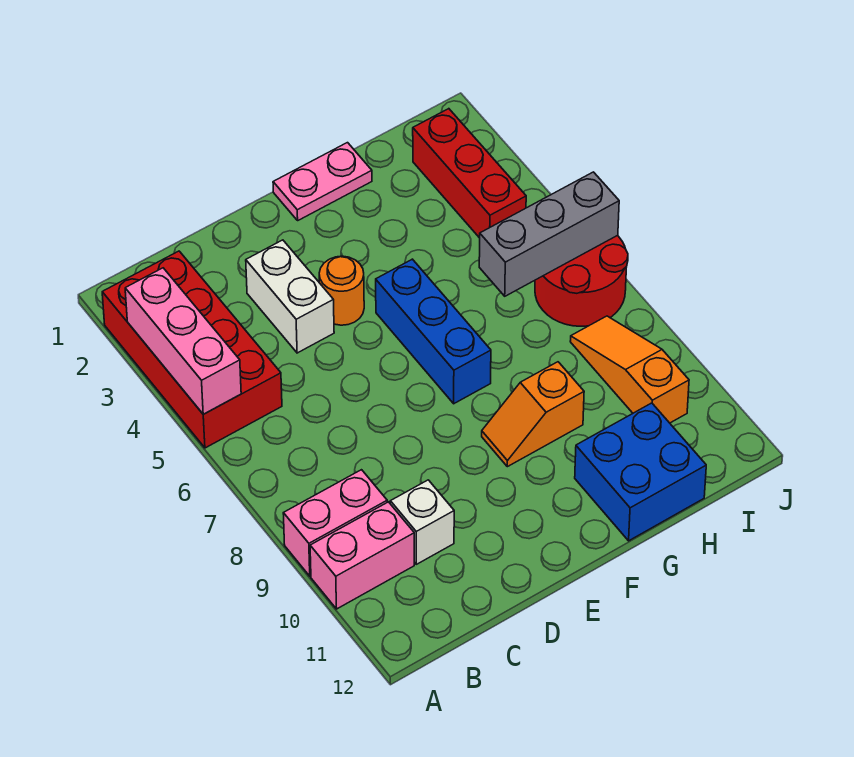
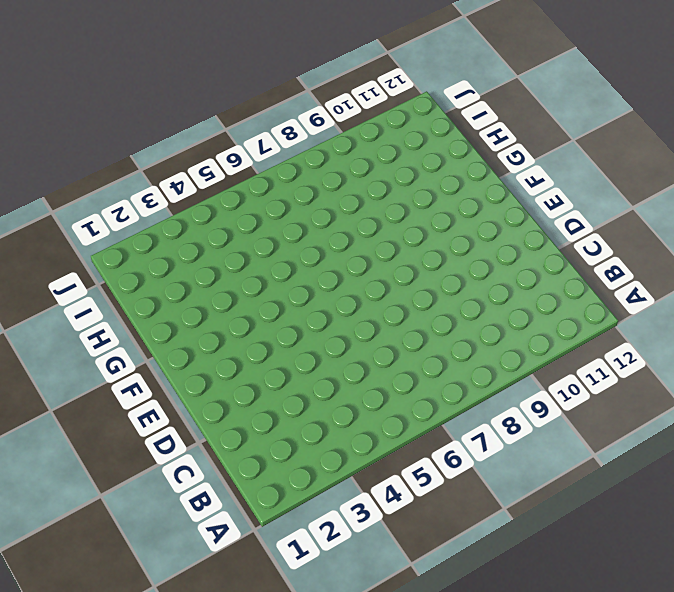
none -> red brick A2:B5 level 1
none -> pink brick A9:B9 level 1
none -> pink brick A10:B10 level 1

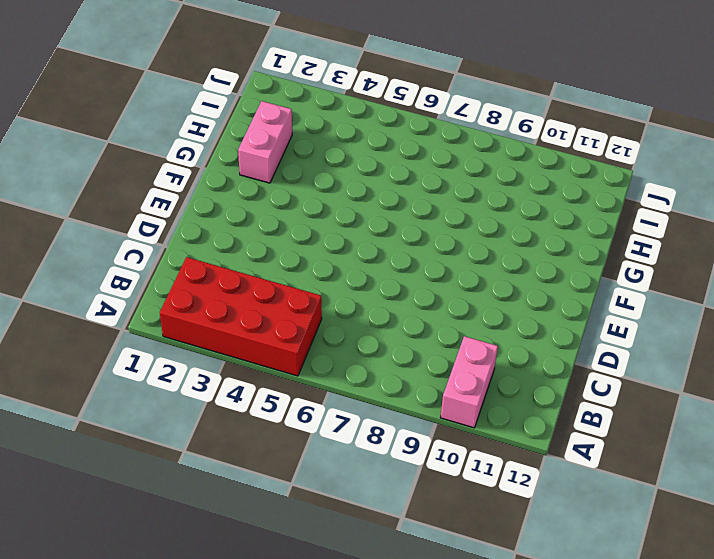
pink brick G2:H2 level 1 -> pink brick A9:B9 level 1
none -> white brick C10 level 1
none -> white brick D3:D4 level 1
none -> orange round brick E4 level 1

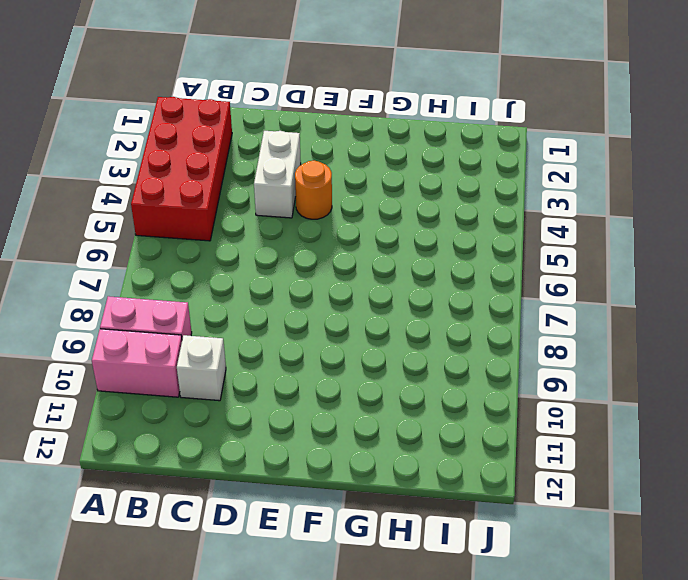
none -> pink plate F1:G1 level 1
none -> blue brick F5:F7 level 1
none -> orange slope F9:G9 level 1 top G

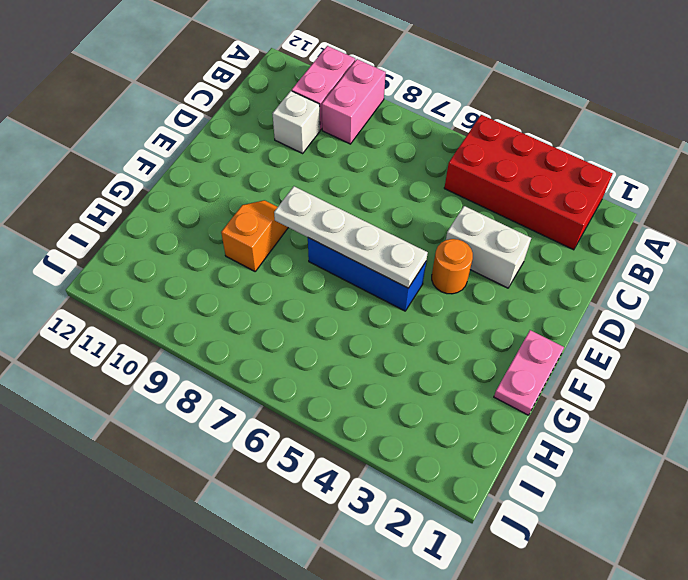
white plate F5:F8 level 2 -> none
none -> blue brick G11:H12 level 1
none -> red brick I2:I4 level 1
none -> red round brick I6:J7 level 1

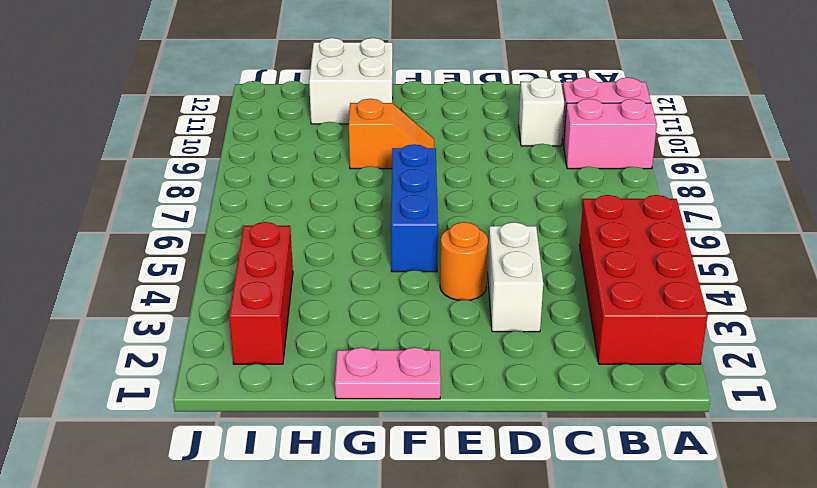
white brick G11:H12 level 1 -> blue brick G11:H12 level 1
none -> red round brick I6:J7 level 1
none -> orange slope I8:I10 level 1 top 10
none -> pink brick A3:A5 level 2

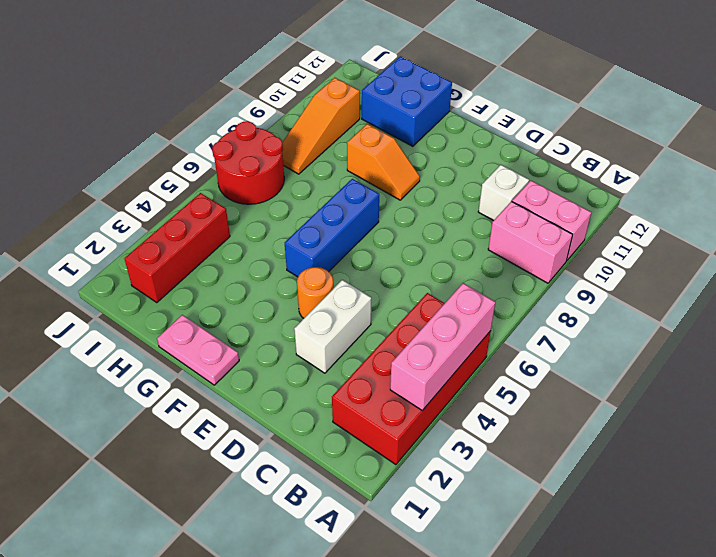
none -> grey brick H6:J6 level 2

